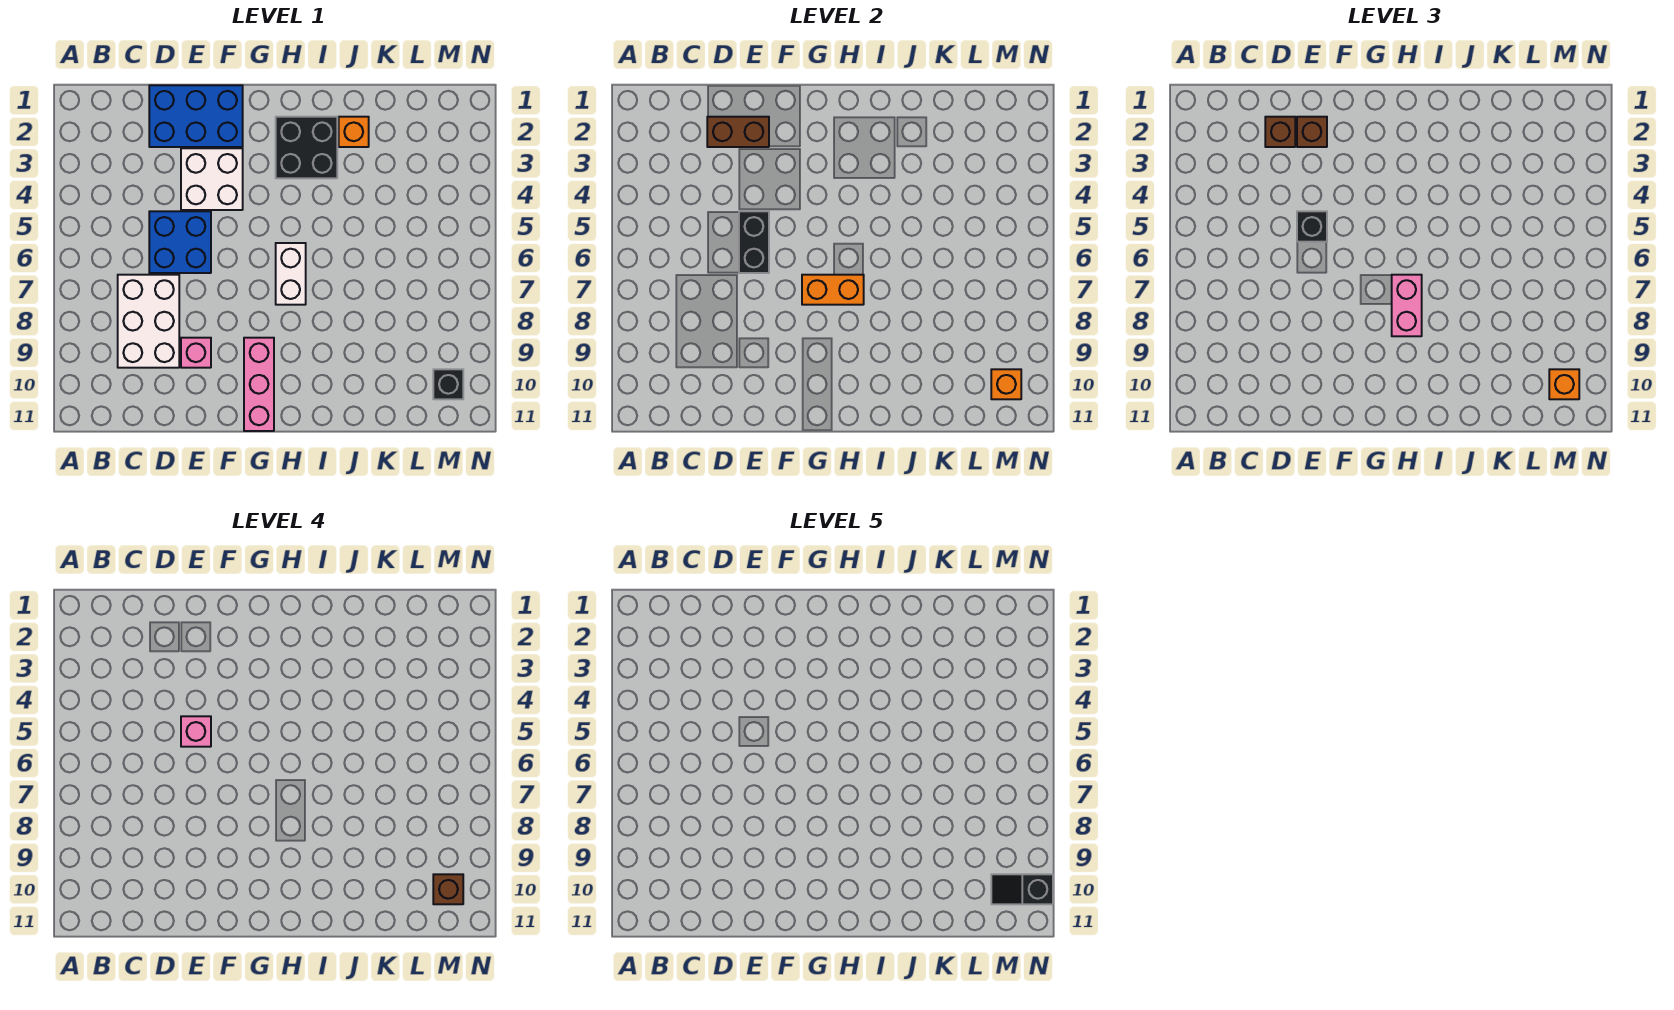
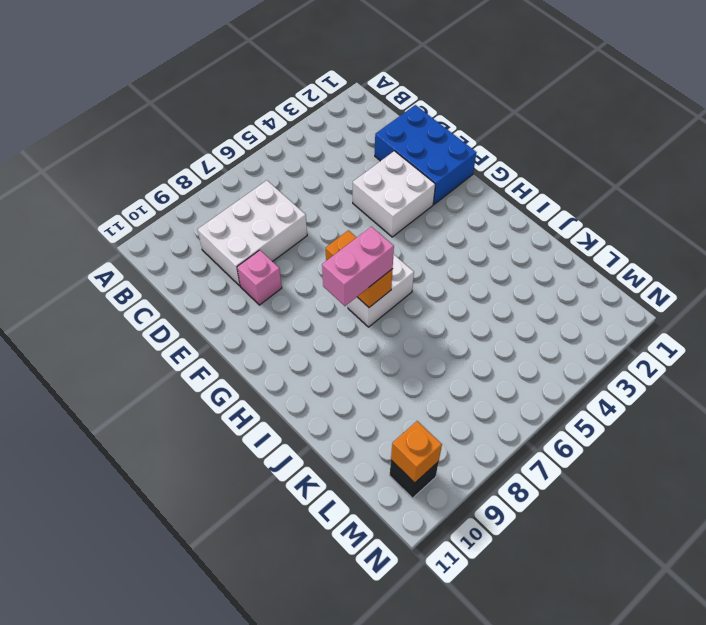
none -> blue brick D5:E6 level 1
none -> pink brick G9:G11 level 1
none -> black brick H2:I3 level 1

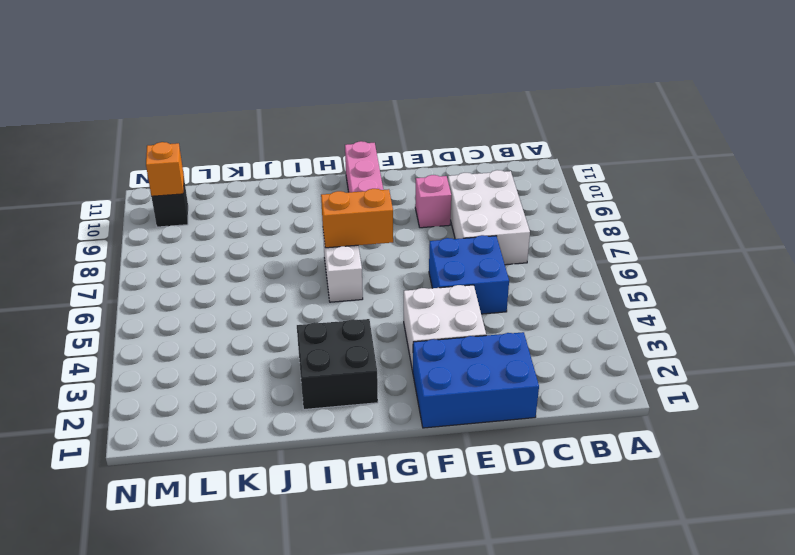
none -> orange brick J2 level 1
none -> brown brick D2:E2 level 2
none -> black brick E5:E6 level 2

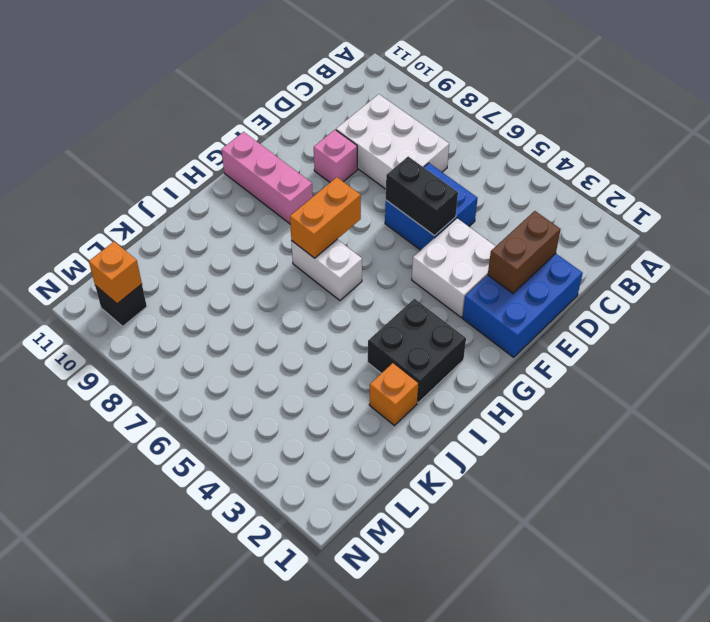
none -> brown brick D2 level 3
none -> brown brick E2 level 3
none -> black brick E5 level 3

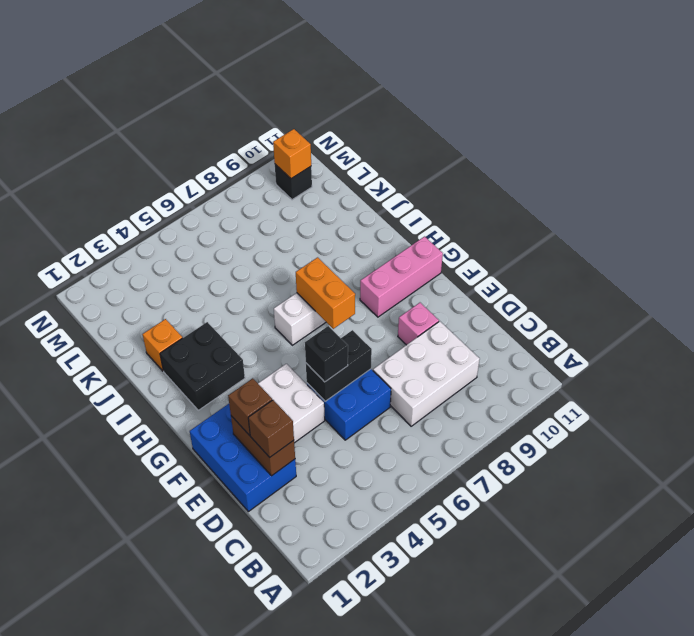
none -> pink brick H7:H8 level 3
none -> orange brick M10 level 3
none -> pink brick E5 level 4

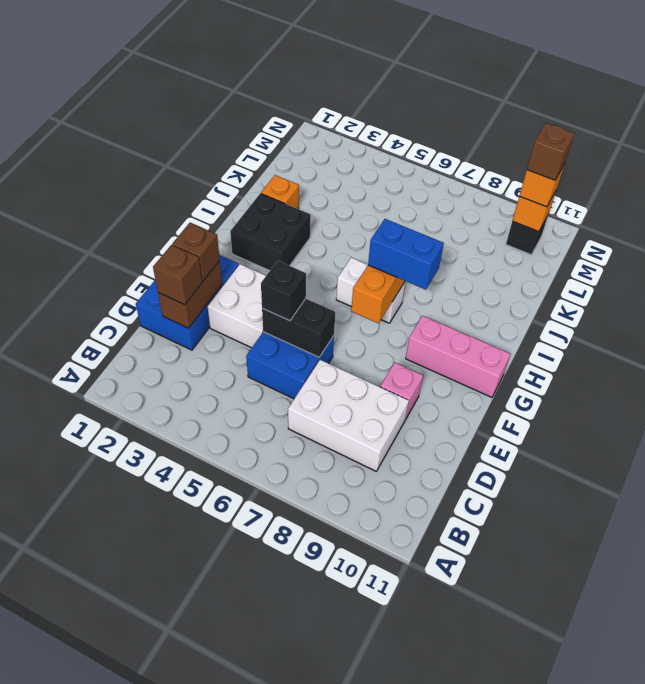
blue brick H7:H8 level 3 -> pink brick H7:H8 level 3
none -> pink brick E5 level 4
none -> black slope M10:N10 level 5 top N

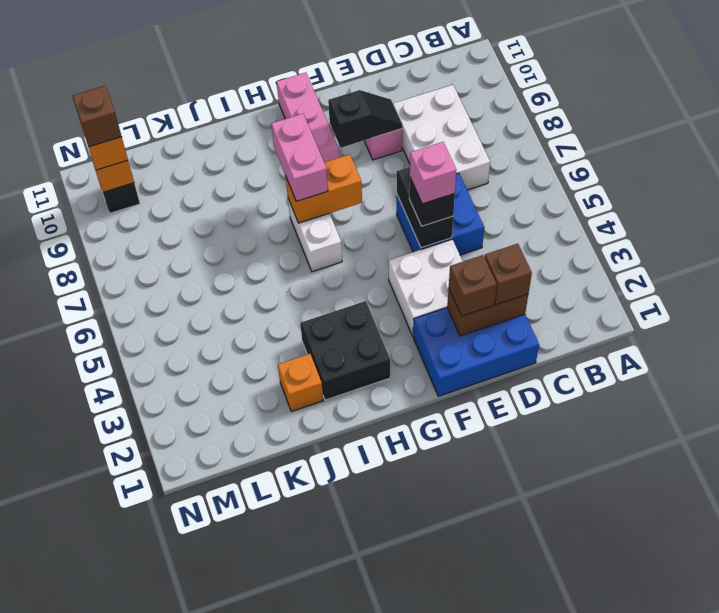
black slope E9:F9 level 2 top F -> black slope M10:N10 level 5 top N

